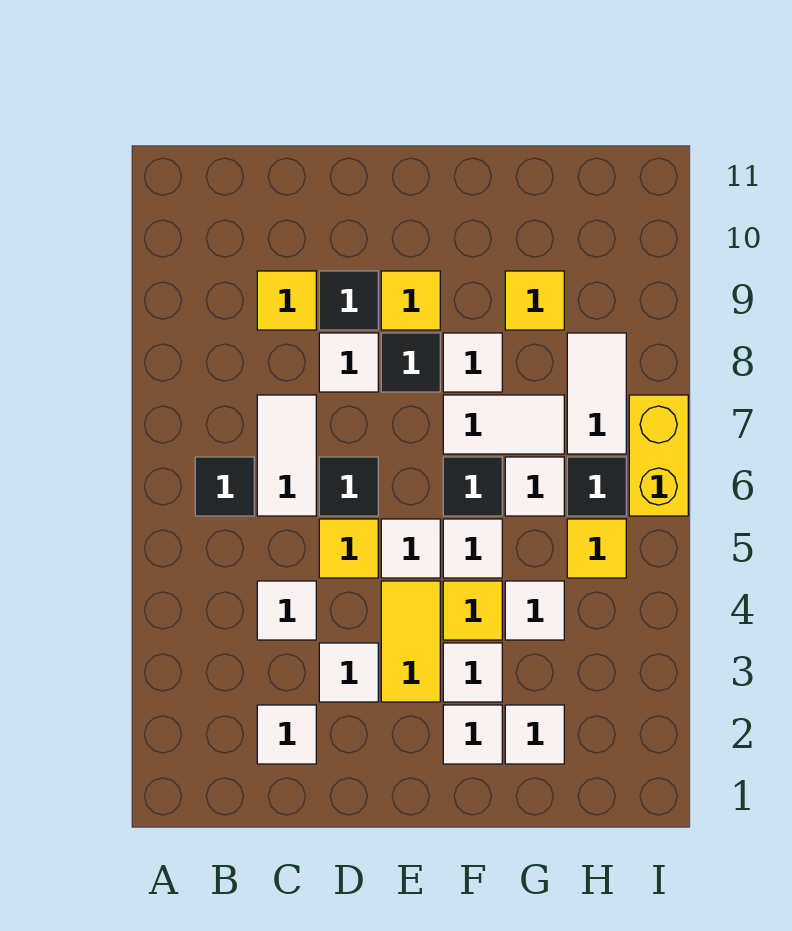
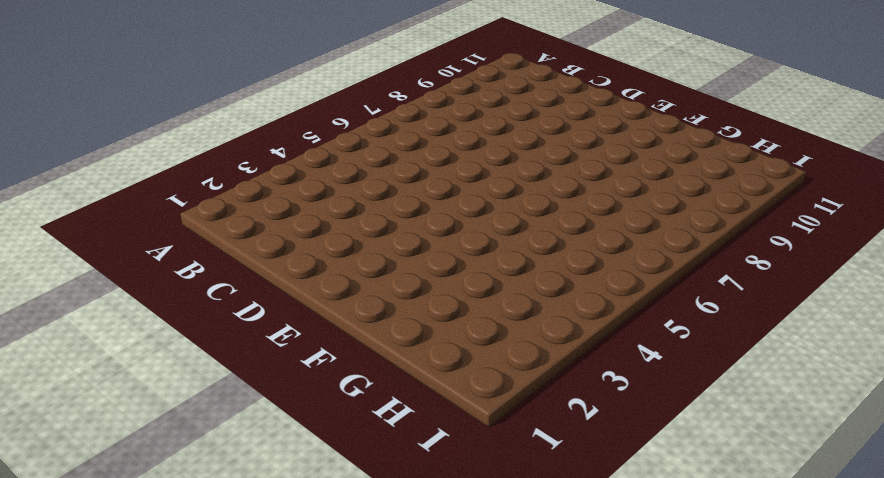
none -> black tile B6 level 1
none -> white tile C2 level 1
none -> white tile C4 level 1

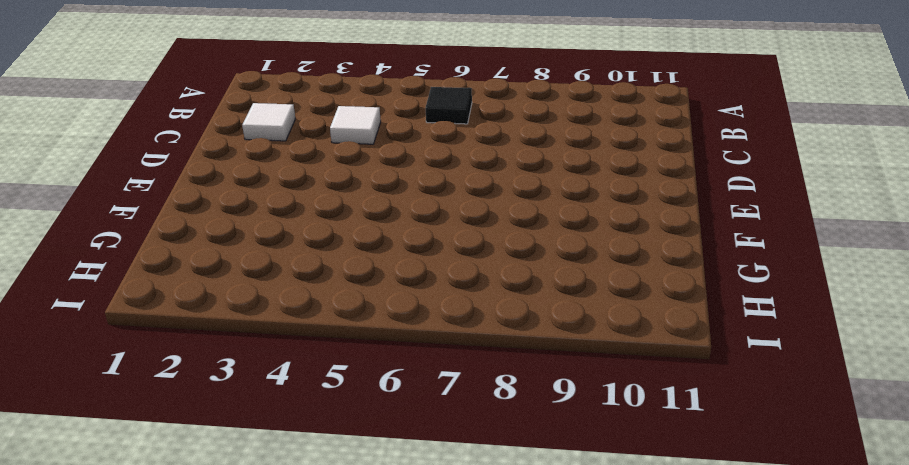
none -> white tile C6:C7 level 1
none -> yellow tile C9 level 1
none -> white tile D3 level 1

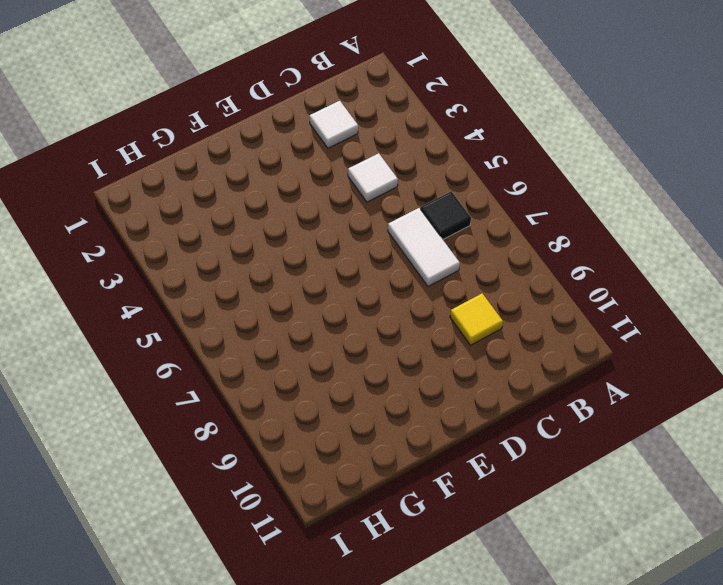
none -> white tile D3 level 1
none -> yellow tile D5 level 1
none -> black tile D6 level 1

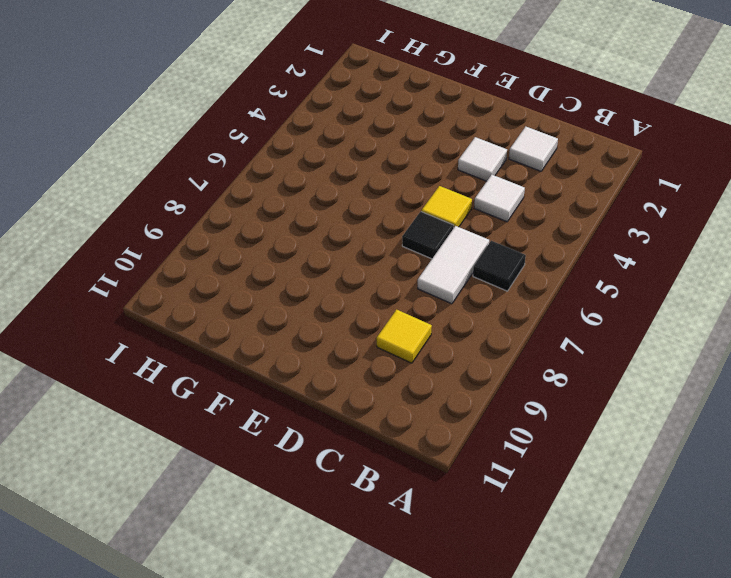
none -> white tile D8 level 1
none -> black tile D9 level 1
none -> yellow tile E3:E4 level 1

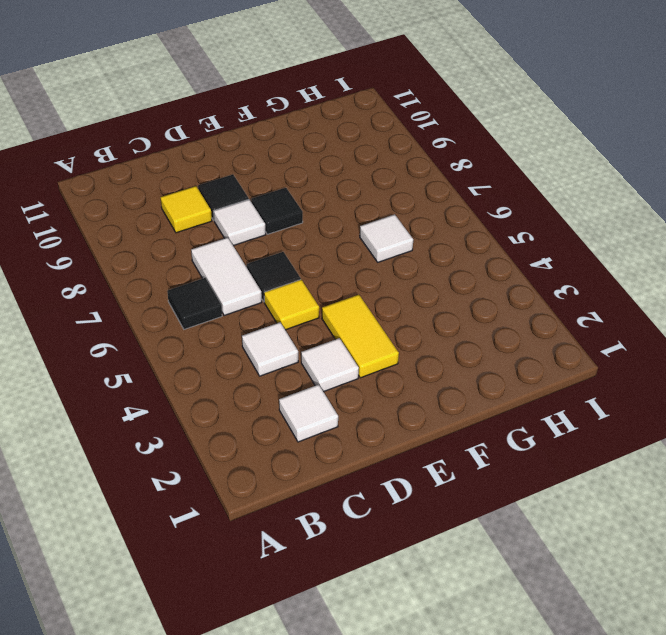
none -> white tile E5 level 1
none -> yellow tile E9 level 1
none -> white tile F2 level 1

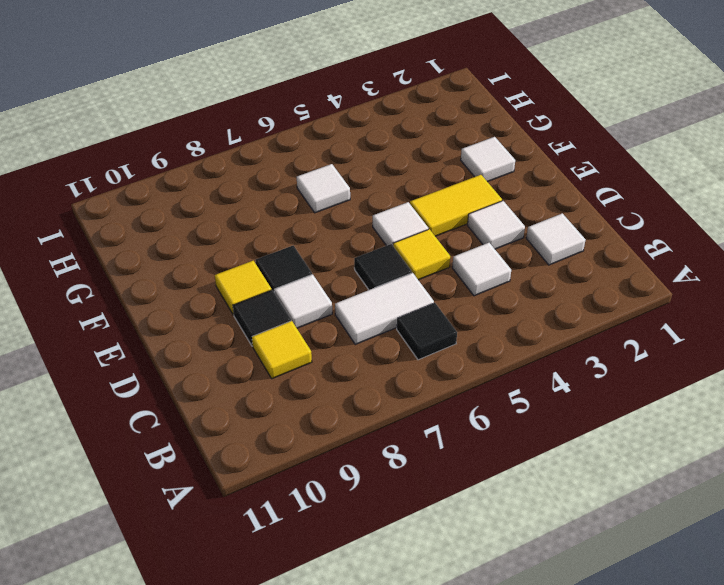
none -> white tile F3 level 1
none -> yellow tile F4 level 1
none -> white tile F5 level 1

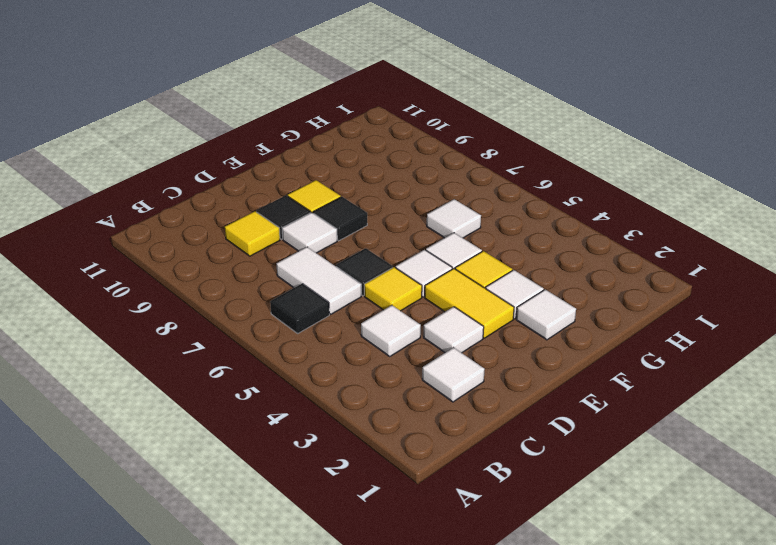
none -> black tile F6 level 1
none -> white tile F7:G7 level 1
none -> white tile F8 level 1

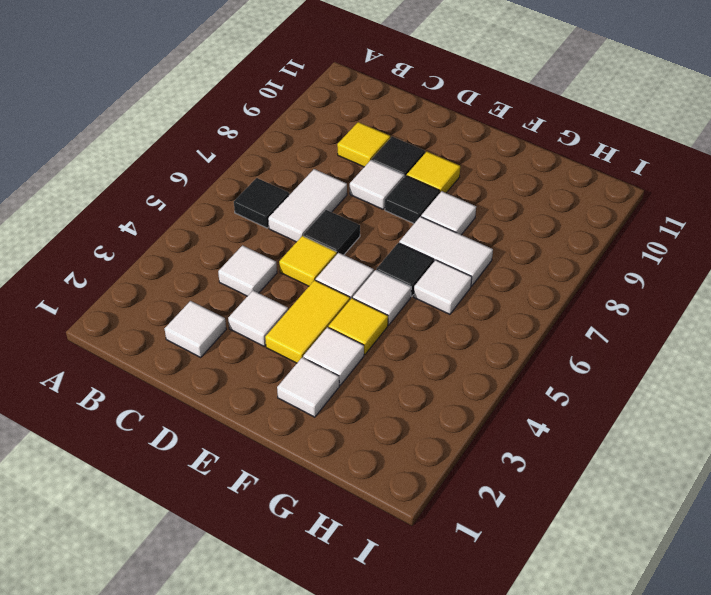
none -> white tile G2 level 1
none -> white tile G4 level 1
none -> yellow tile G9 level 1

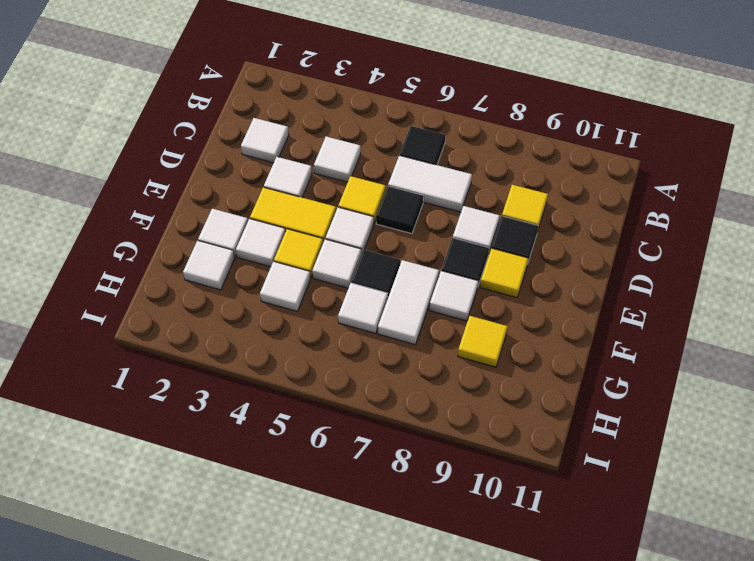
none -> yellow tile H5 level 1
none -> black tile H6 level 1
none -> white tile H7:H8 level 1

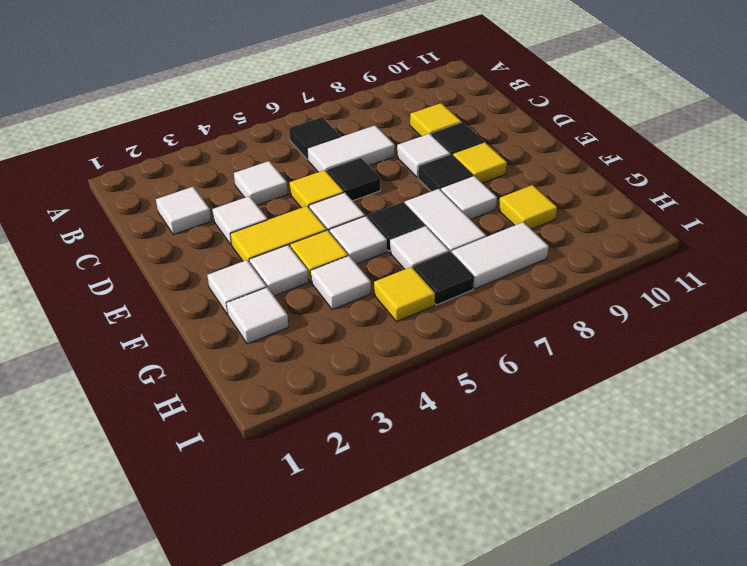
none -> yellow brick I6:I7 level 1

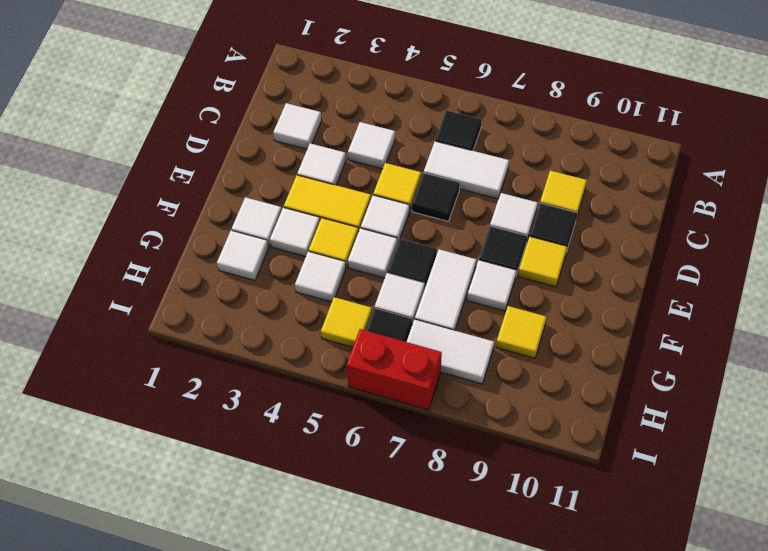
red brick I6:I7 level 1 -> yellow brick I6:I7 level 1

